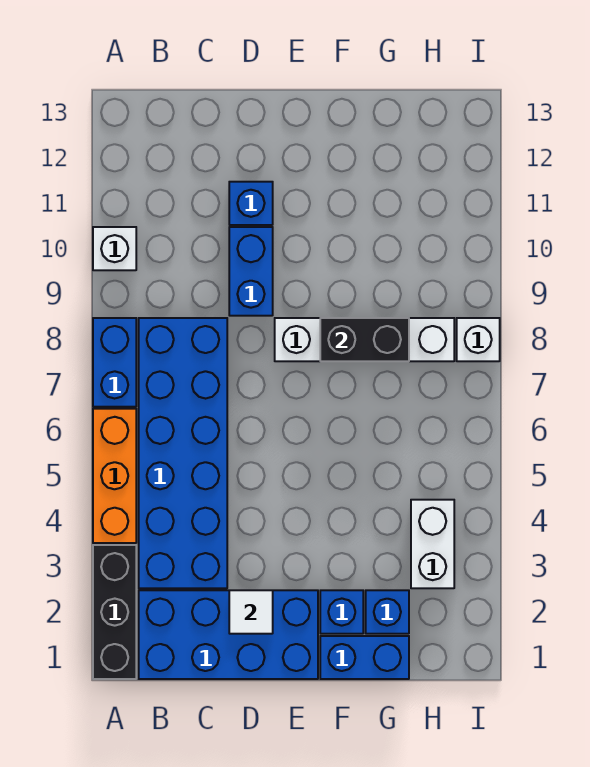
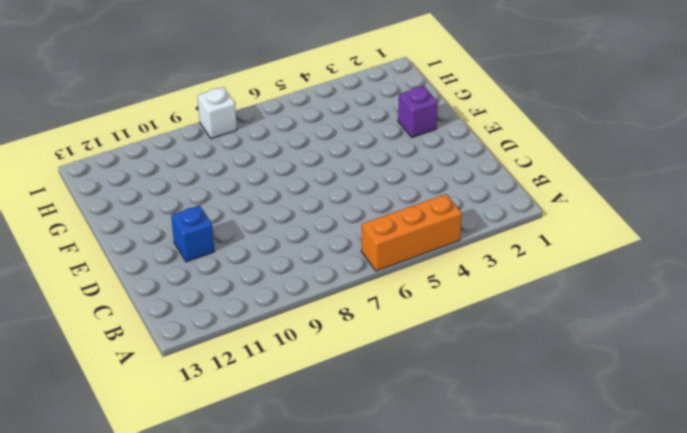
purple brick F2 level 1 -> blue brick F2 level 1
none -> black brick A1:A3 level 1
none -> blue brick A7:A8 level 1
none -> white brick A10 level 1

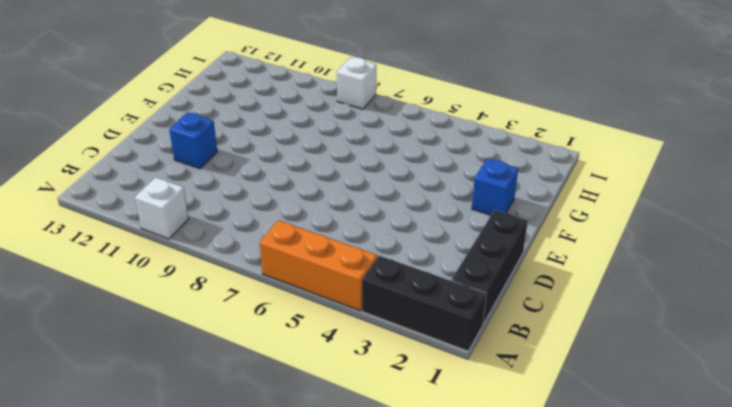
black brick B1:D1 level 1 -> blue brick B1:E2 level 1
none -> blue brick A7:A8 level 1
none -> blue brick B3:C8 level 1
none -> blue brick D9:D10 level 1

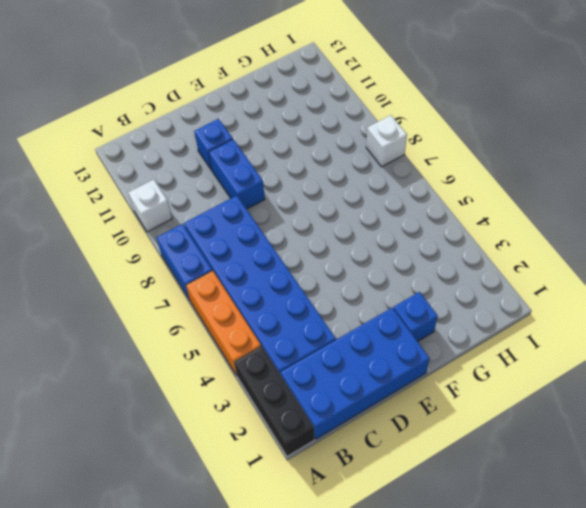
none -> white brick E8:H8 level 1
none -> blue brick F1:G1 level 1
none -> blue brick G2 level 1

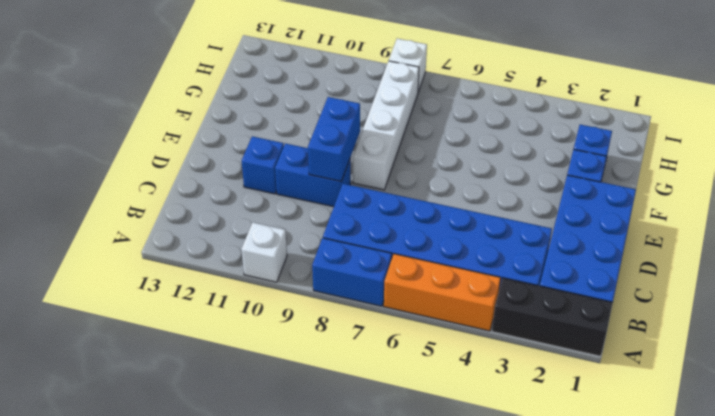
blue brick D9:E9 level 2 -> blue brick F1:G1 level 1
none -> white brick H3:H4 level 1
none -> white tile D2 level 2
none -> black brick F8:G8 level 2

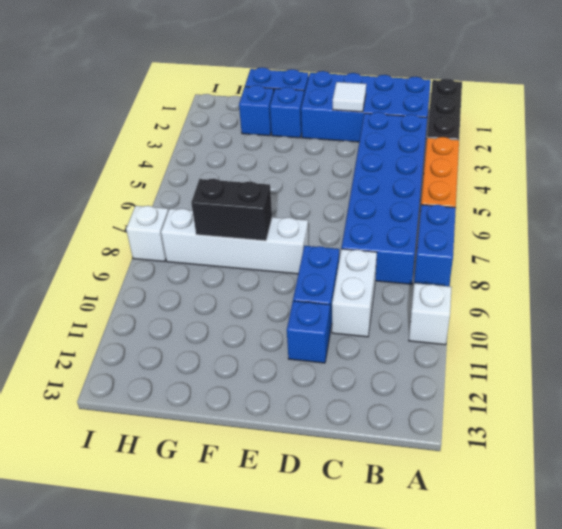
white brick C9:C10 level 1 -> white brick H3:H4 level 1

